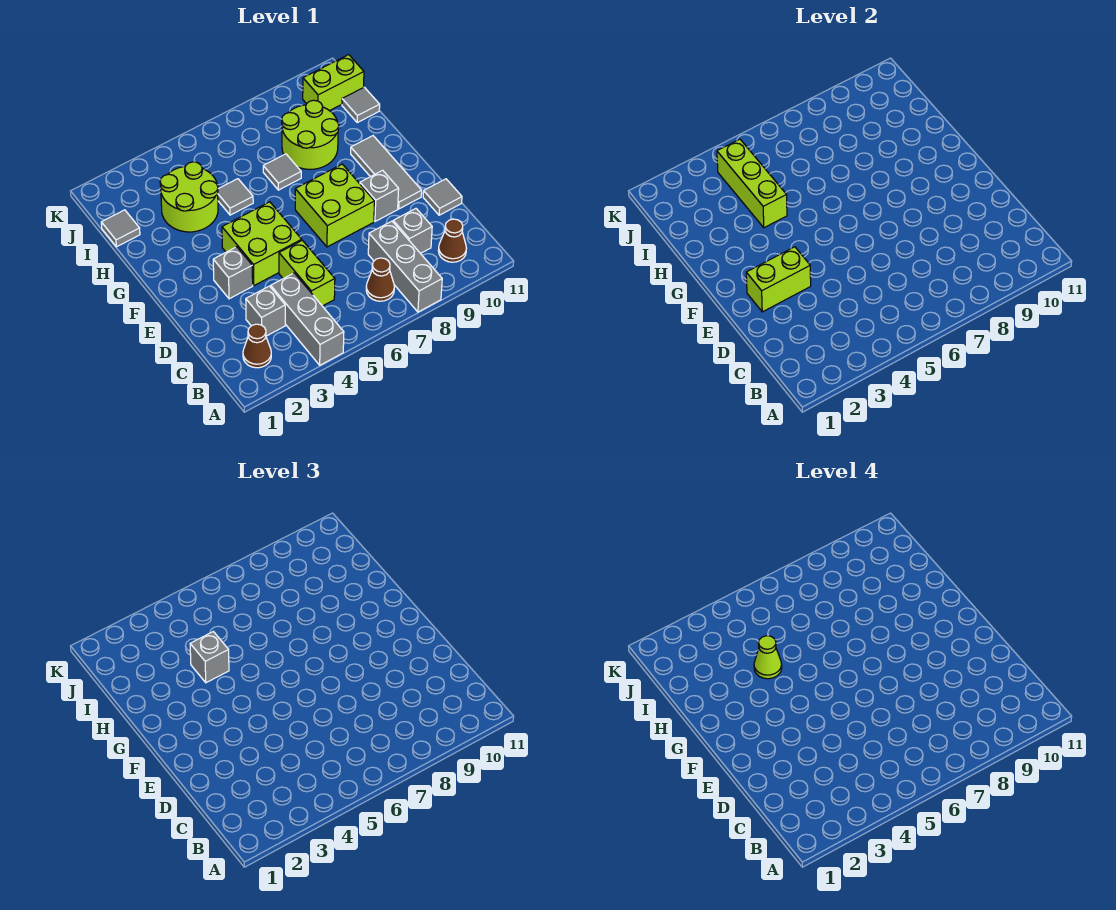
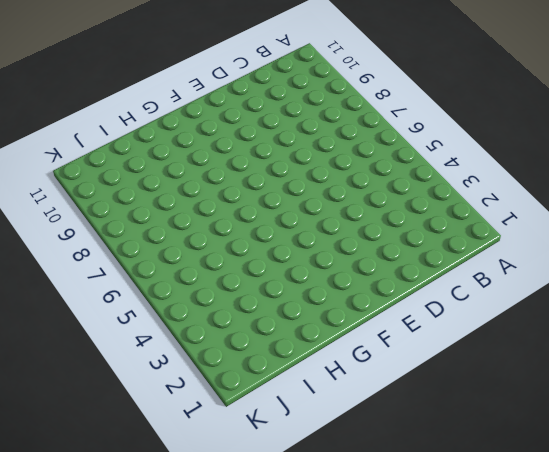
none -> grey brick A4:C4 level 1
none -> grey brick A8:C8 level 1
none -> brown cone B2 level 1

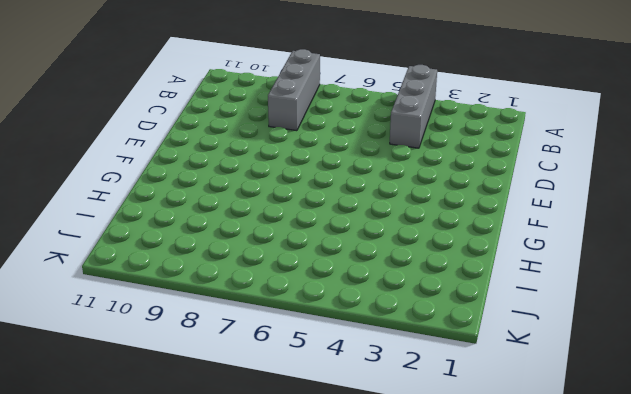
none -> brown cone B2 level 1
none -> brown cone B7 level 1
none -> brown cone B10 level 1

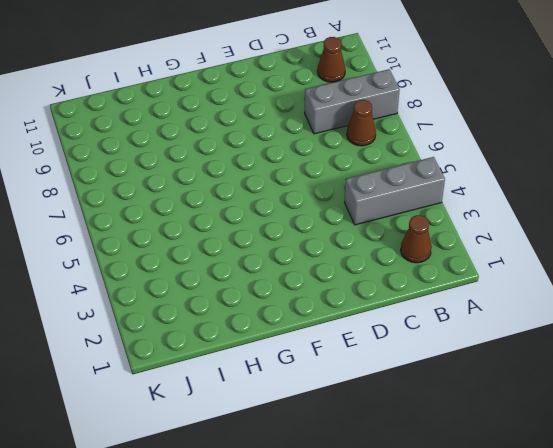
none -> grey brick C3 level 1
none -> lime brick C5:D5 level 1
none -> grey brick C9 level 1

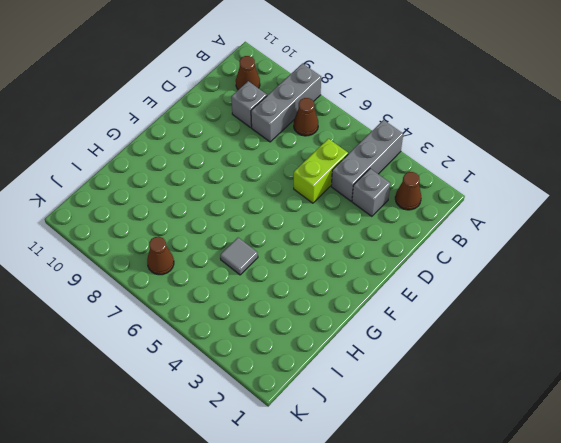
brown cone J7 level 1 -> none
none -> grey tile D11 level 1
none -> grey brick E3 level 1
none -> lime brick E4:F5 level 1

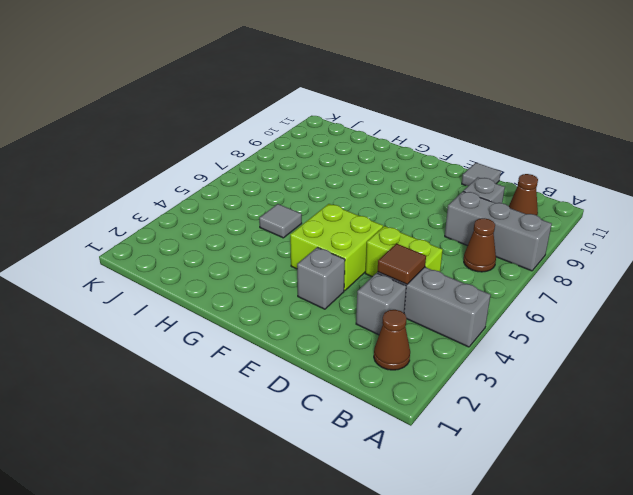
brown tile C4 level 2 -> none
none -> lime brick E7:F8 level 1
none -> grey brick E9 level 1
none -> grey tile E10:G10 level 1

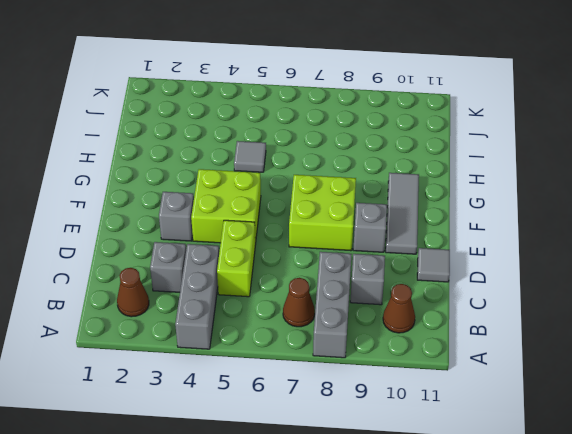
none -> lime round brick H3:I4 level 1
none -> grey tile H7 level 1
none -> lime round brick H8:I9 level 1

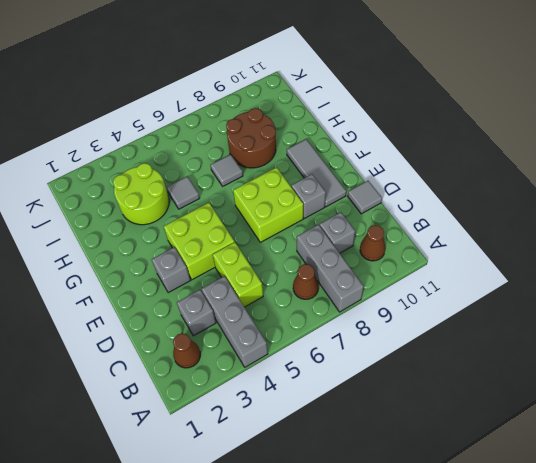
brown round brick H8:I9 level 1 -> lime round brick H8:I9 level 1
none -> grey tile I1 level 1
none -> grey tile I11 level 1
none -> lime brick J10:J11 level 1

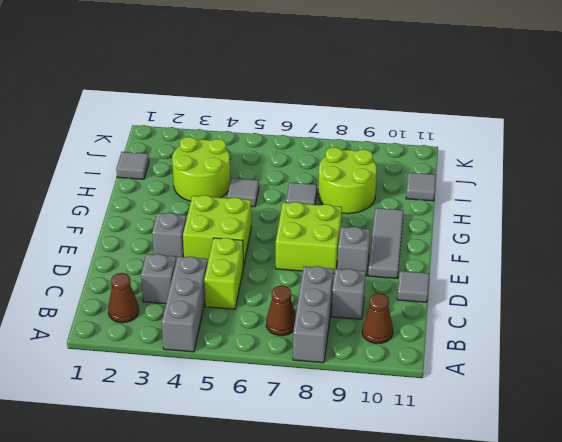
none -> lime brick J10:J11 level 1
none -> lime brick E2:E3 level 2
none -> lime brick H4:J4 level 2

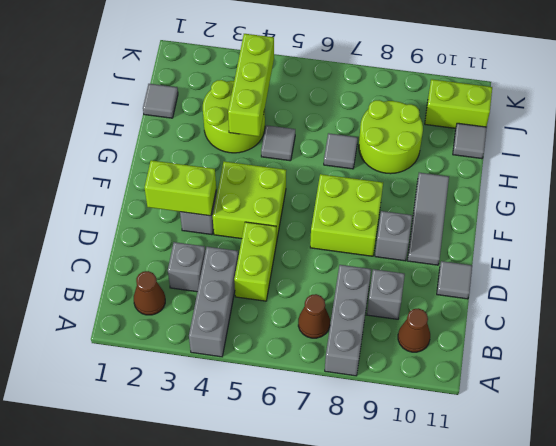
none -> grey brick H4 level 3
none -> lime cone H4 level 4

